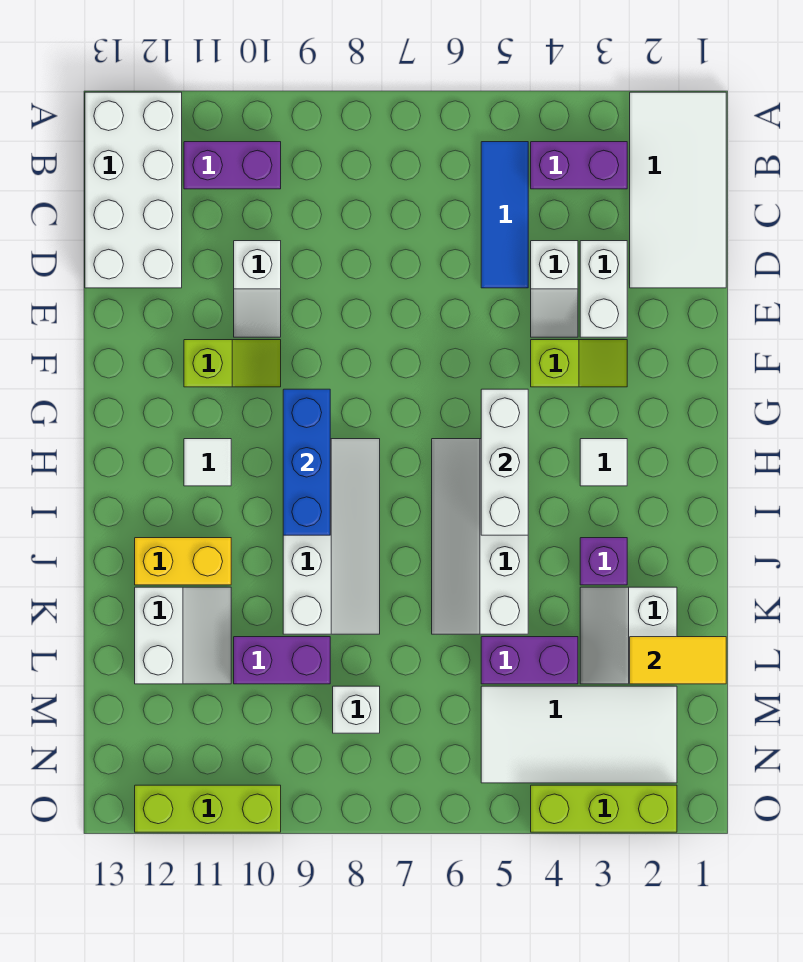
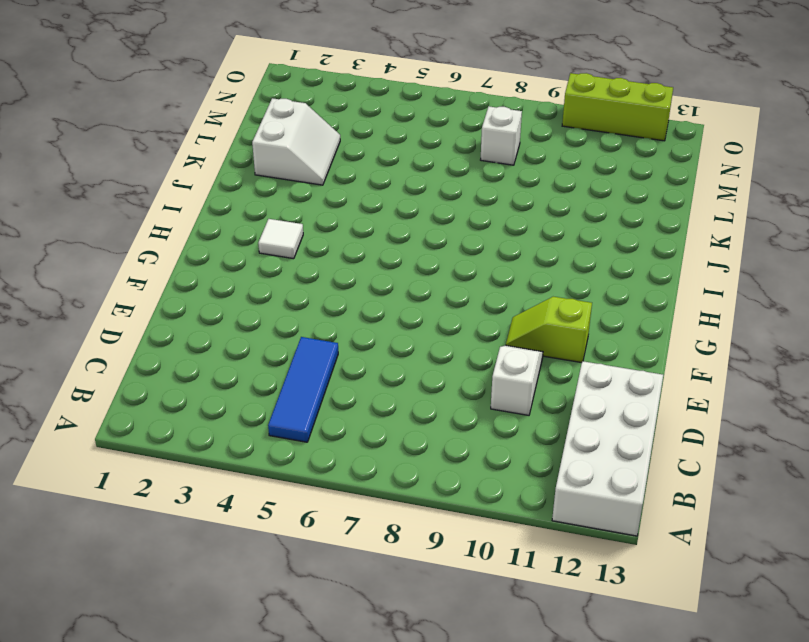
none -> white tile A1:D2 level 1
none -> purple brick B3:B4 level 1
none -> purple brick B10:B11 level 1

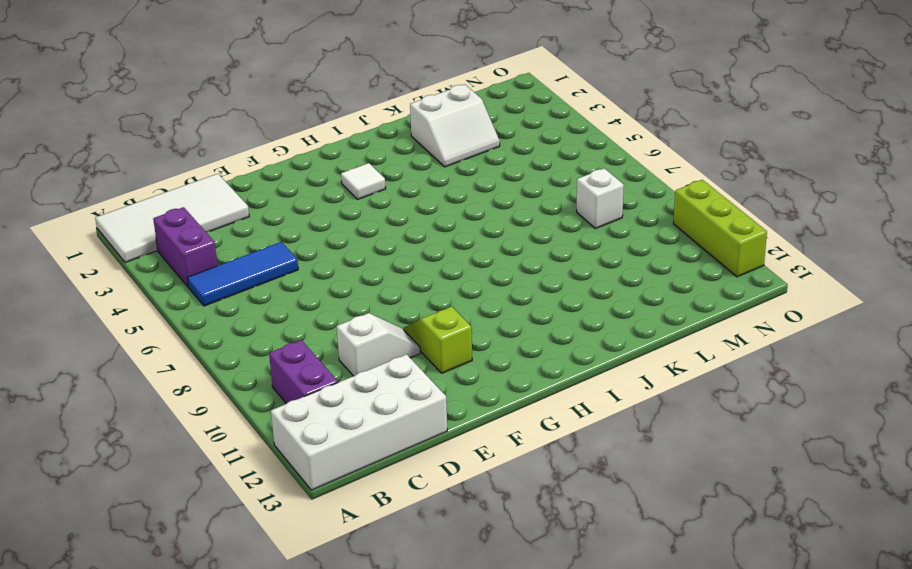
none -> white brick D3:E3 level 1
none -> white slope D4:E4 level 1 top D
none -> lime slope F3:F4 level 1 top 4

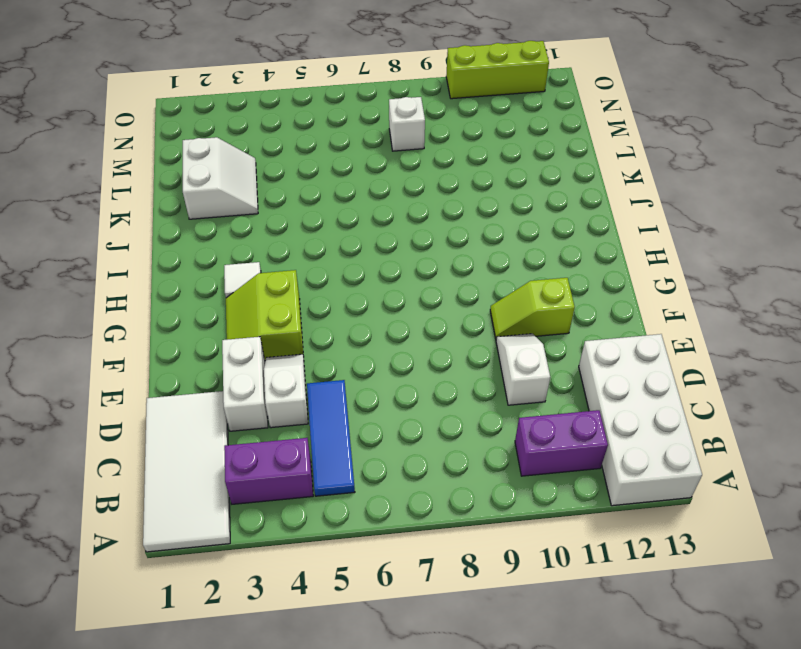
lime slope F3:G4 level 1 top 4 -> lime slope F3:F4 level 1 top 4
none -> white slope H5:K6 level 1 top 5
none -> white slope H8:K9 level 1 top 9
none -> white tile H11 level 1

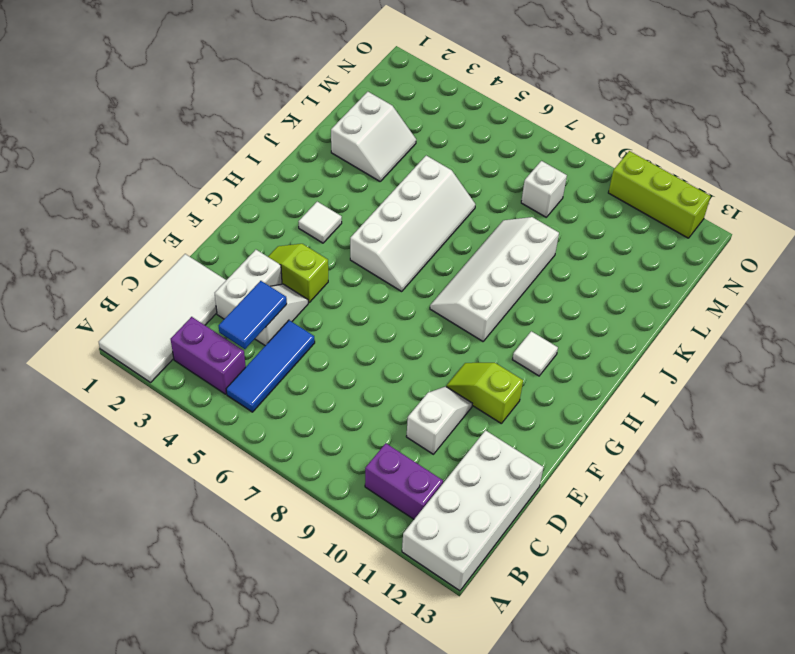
blue tile C4:D4 level 2 -> none
none -> purple brick J3 level 1
none -> yellow brick J11:J12 level 1
none -> white slope K11:L12 level 1 top 12

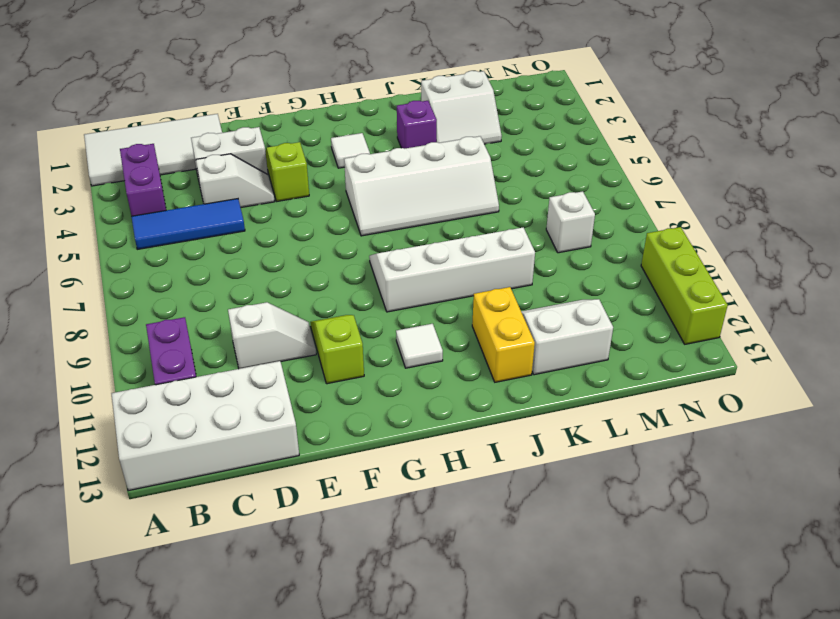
none -> purple brick L4:L5 level 1
none -> purple brick L9:L10 level 1
none -> white tile M2:N5 level 1

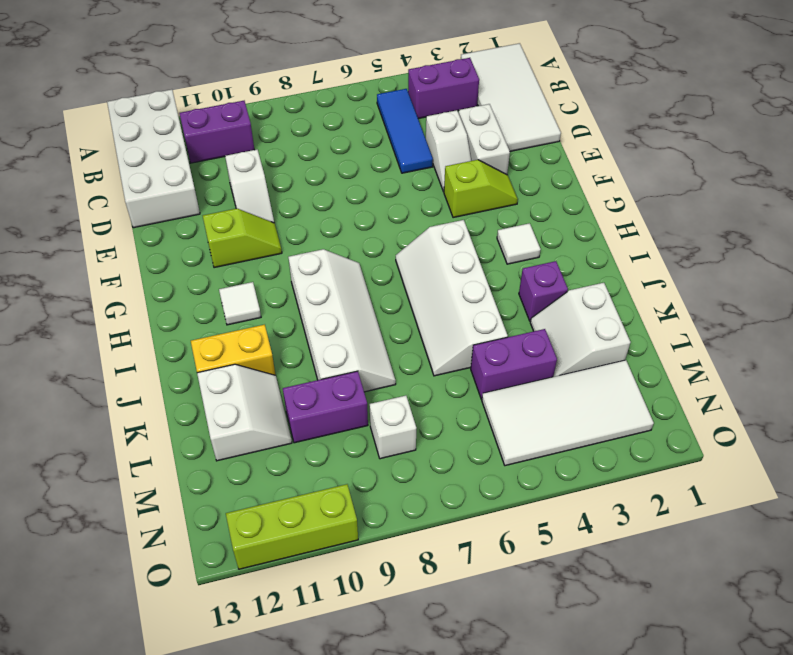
none -> lime brick O2:O4 level 1
none -> white brick G5:I5 level 2
none -> blue brick G9:I9 level 2

